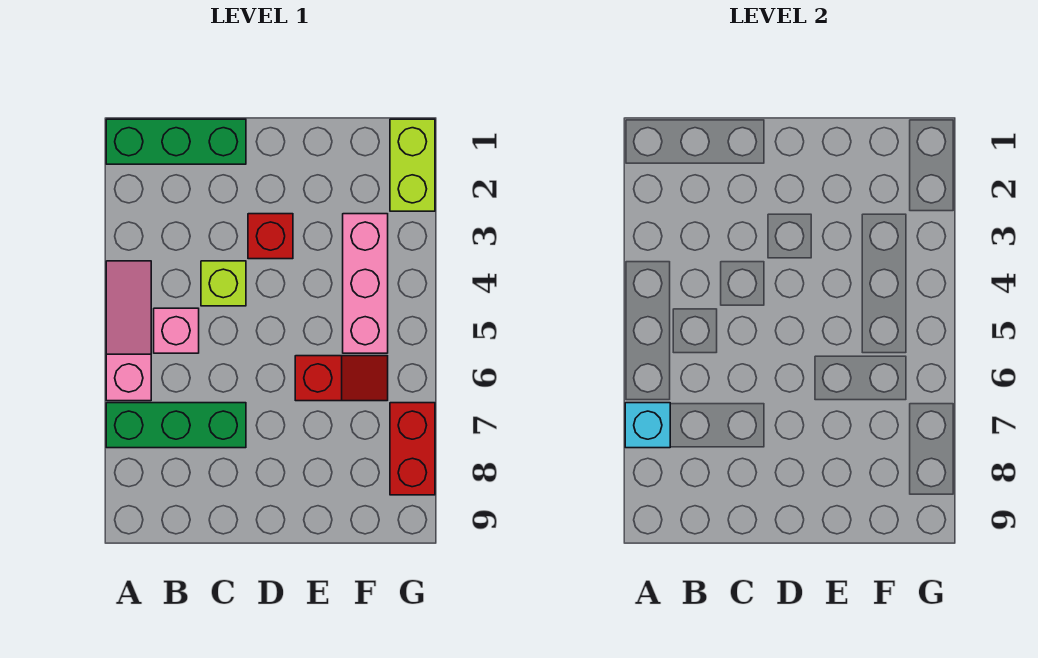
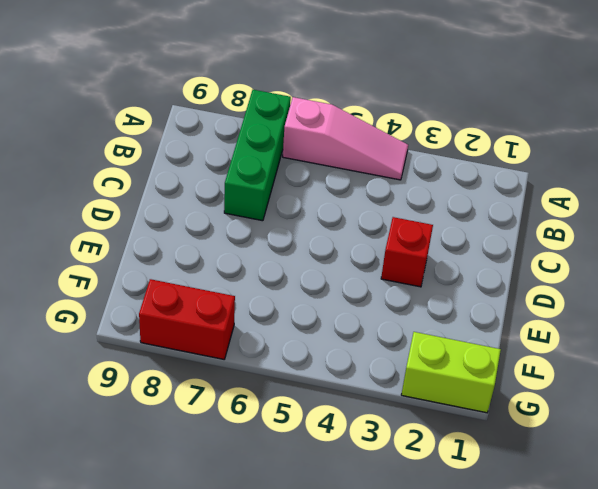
none -> green brick A1:C1 level 1
none -> pink brick B5 level 1

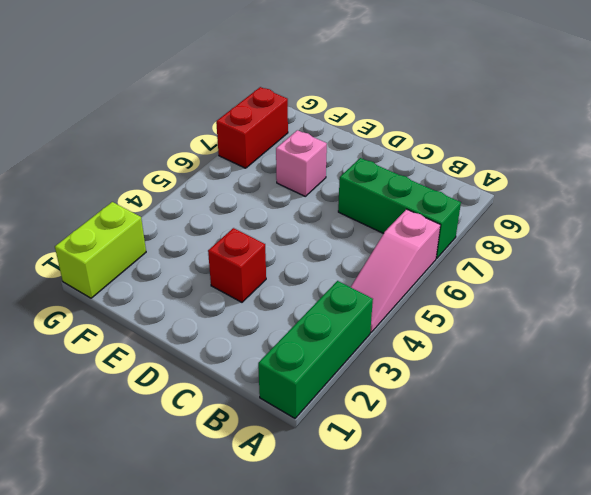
green brick A1:A3 level 1 -> green brick A1:C1 level 1
pink brick E7 level 1 -> pink brick B5 level 1
none -> lime brick C4 level 1
none -> red slope E6:F6 level 1 top E

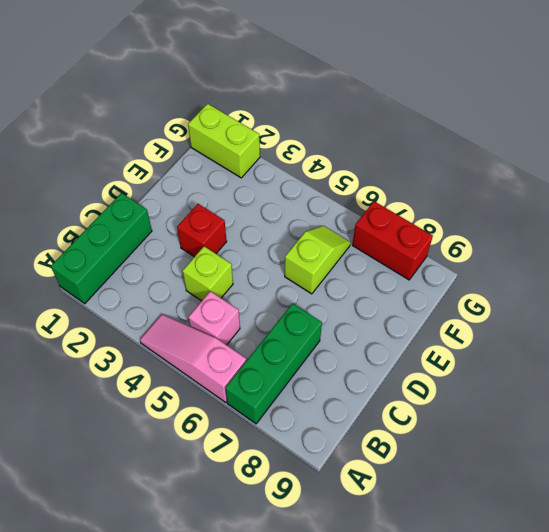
lime slope E6:F6 level 1 top E -> red slope E6:F6 level 1 top E
none -> pink brick F3:F5 level 1
none -> cyan brick A7 level 2

